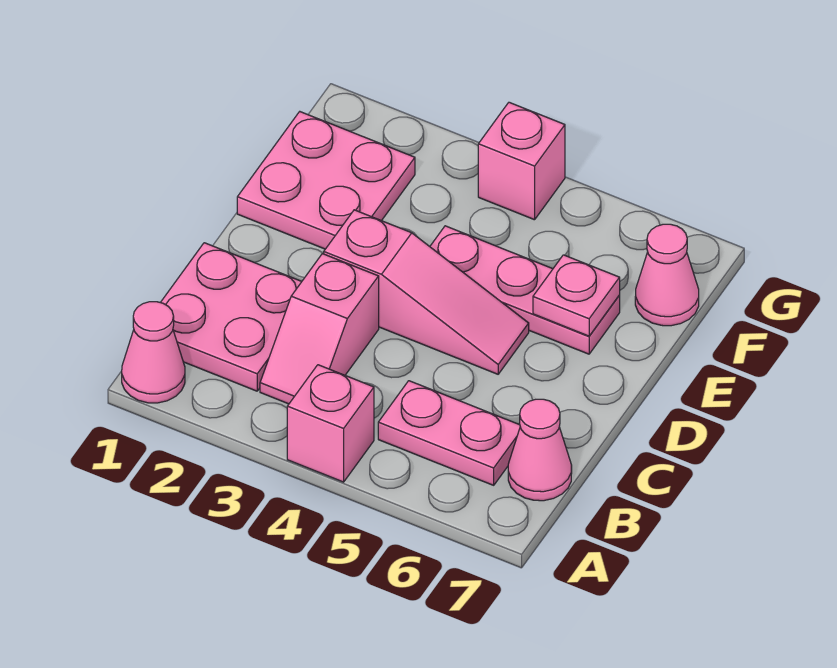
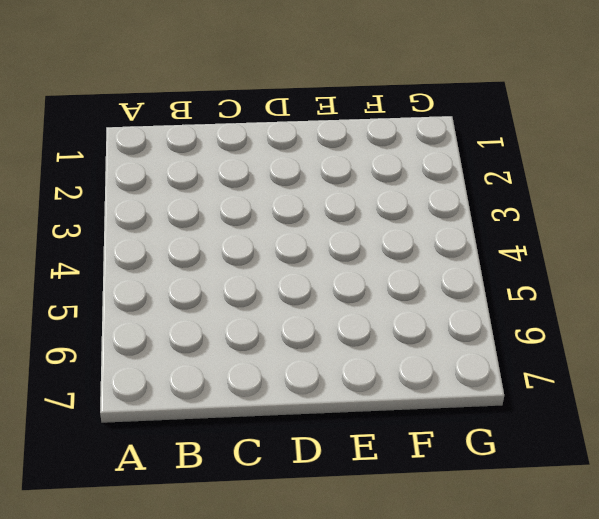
none -> pink cone A1 level 1
none -> pink brick A4 level 1
none -> pink plate B1:C2 level 1

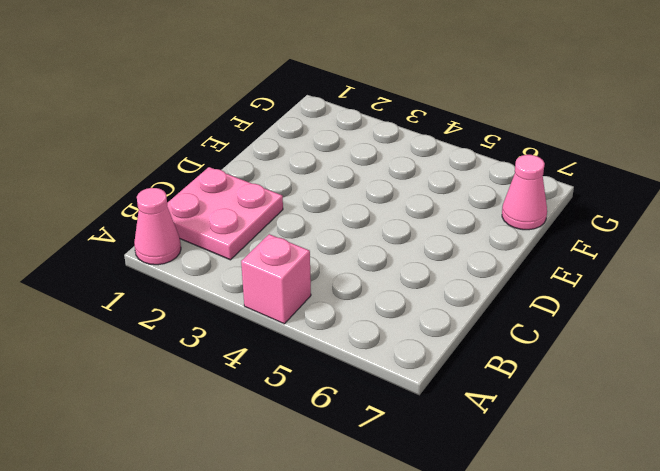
none -> pink slope B3:C3 level 1 top C
none -> pink plate B5:B6 level 1
none -> pink cone B7 level 1

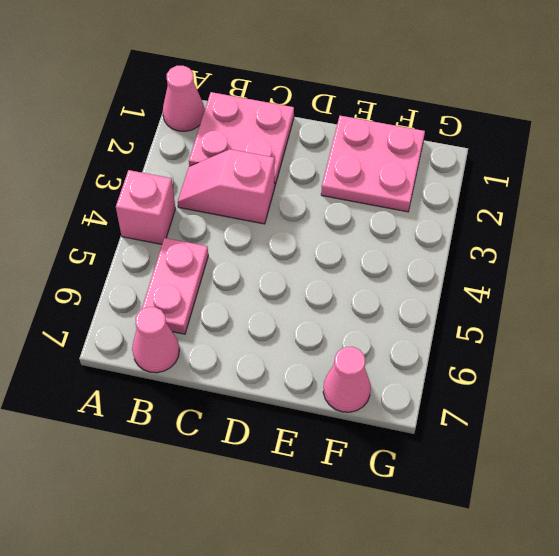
none -> pink slope D3:D5 level 1 top 3
none -> pink plate E4:E6 level 1
none -> pink brick G4 level 1

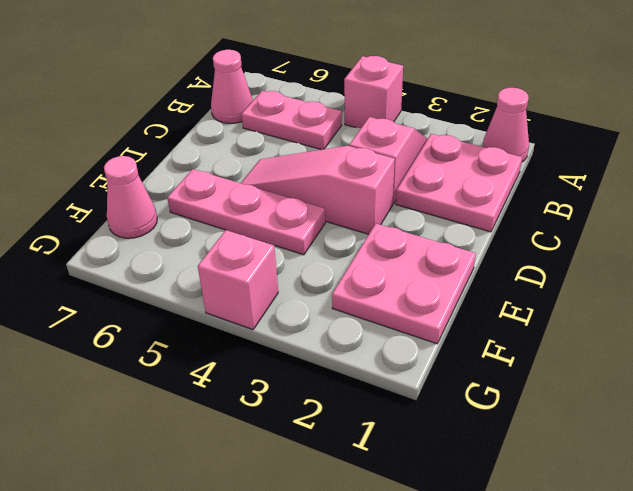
none -> pink plate E6 level 2

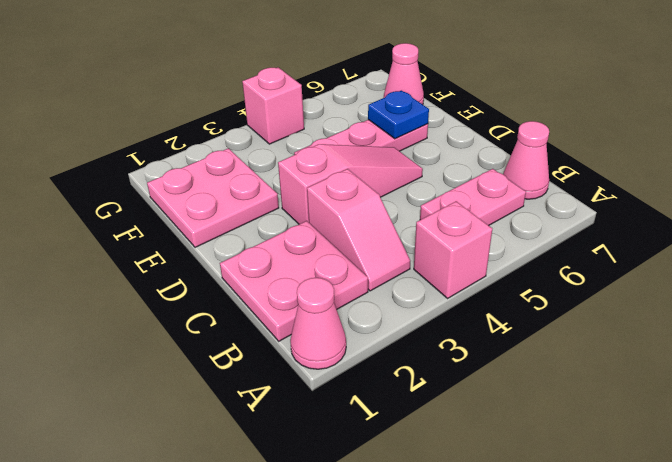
blue plate E6 level 2 -> pink plate E6 level 2

